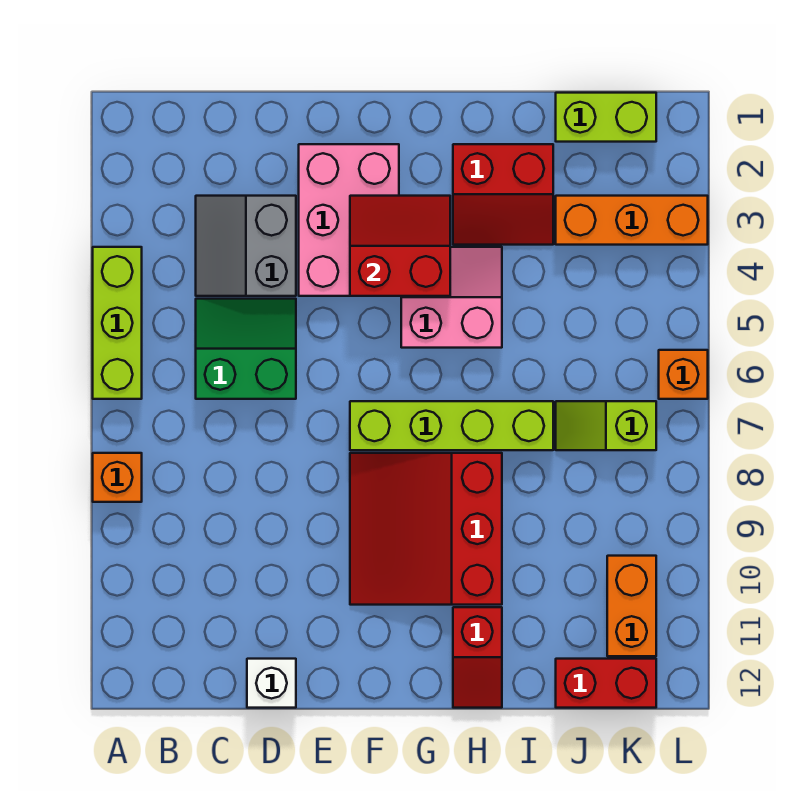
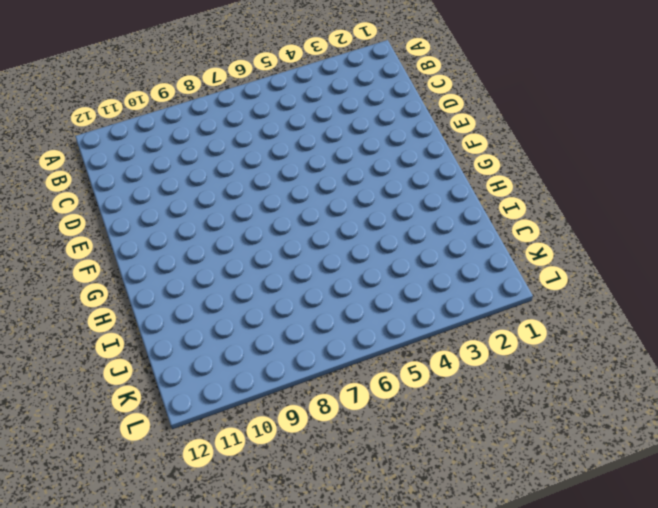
none -> lime brick A4:A6 level 1
none -> orange brick A8 level 1
none -> grey slope C3:D4 level 1 top D

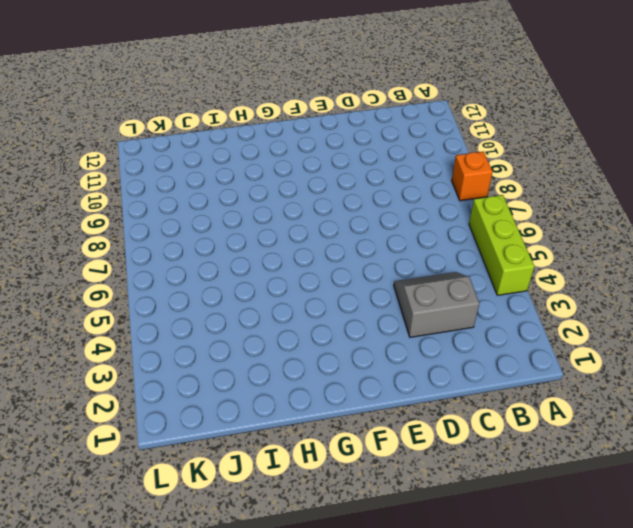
grey slope C3:D4 level 1 top 3 -> grey slope C3:D4 level 1 top D
none -> green slope C5:D6 level 1 top 6
none -> white brick D12 level 1
none -> pink brick E2:F4 level 1

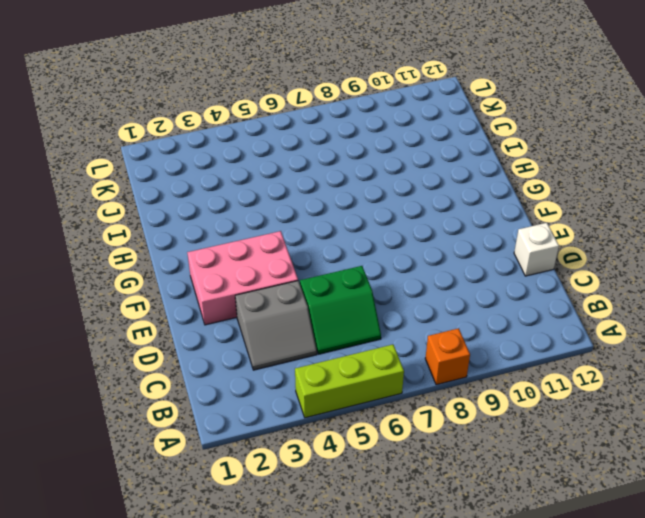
green slope C5:D6 level 1 top D -> green slope C5:D6 level 1 top 6
none -> lime brick F7:I7 level 1
none -> red slope F8:H10 level 1 top H
none -> pink slope G4:H5 level 1 top 5

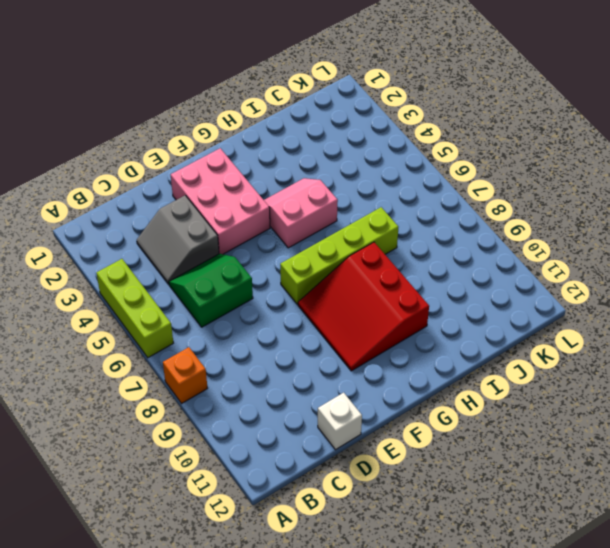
none -> red slope H2:I3 level 1 top 2
none -> red slope H11:H12 level 1 top 11
none -> lime brick J1:K1 level 1

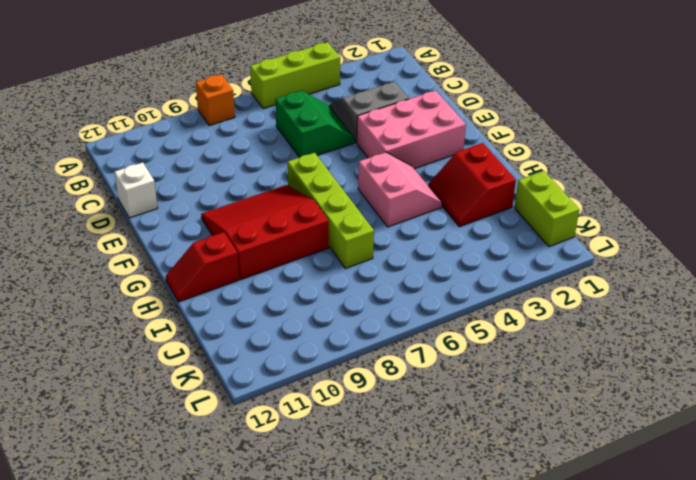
none -> orange brick J3:L3 level 1
none -> lime slope J7:K7 level 1 top K
none -> red brick J12:K12 level 1

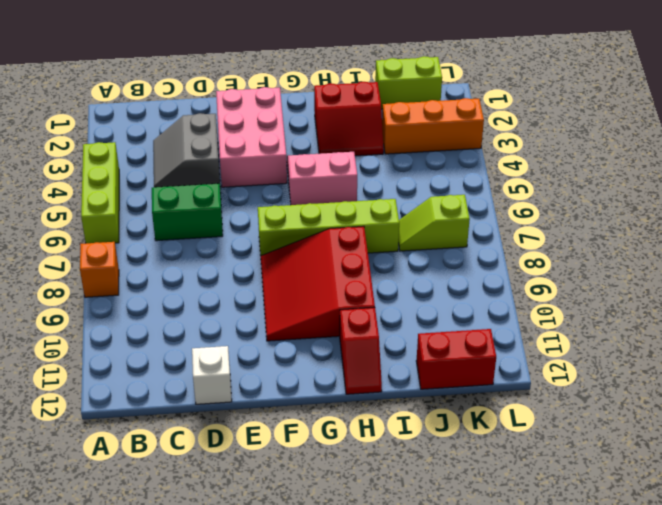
none -> orange brick K10:K11 level 1
none -> orange brick L6 level 1
none -> red slope F3:G4 level 2 top 4

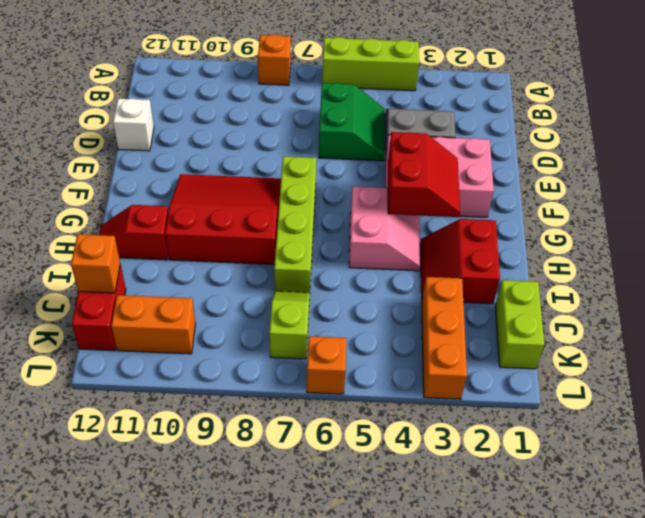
orange brick J12 level 2 -> none

